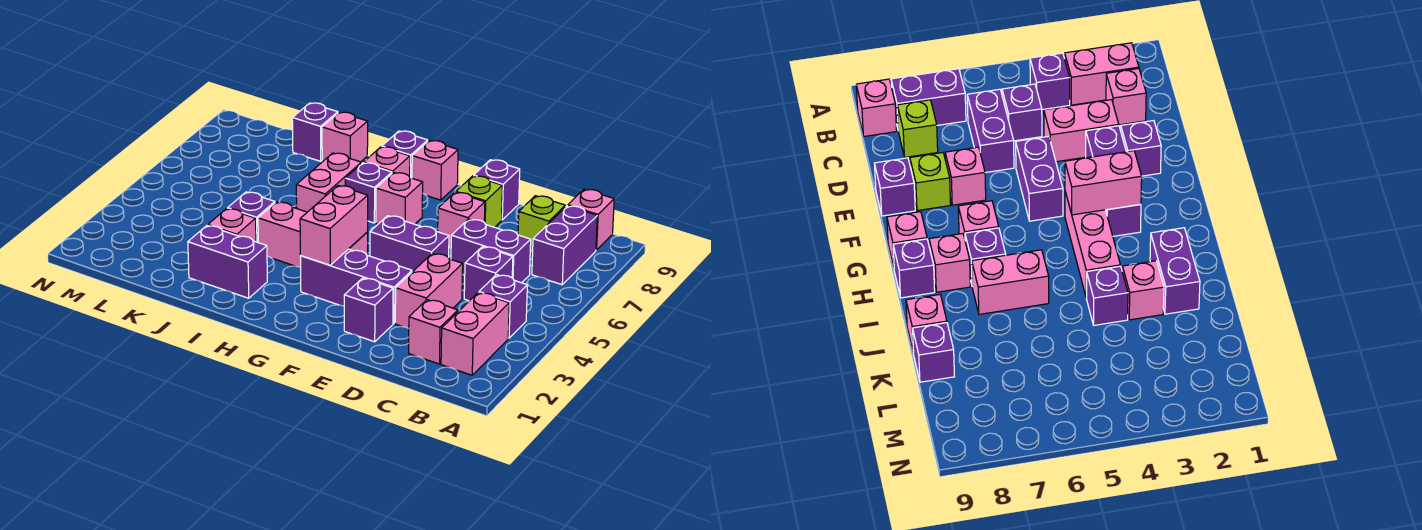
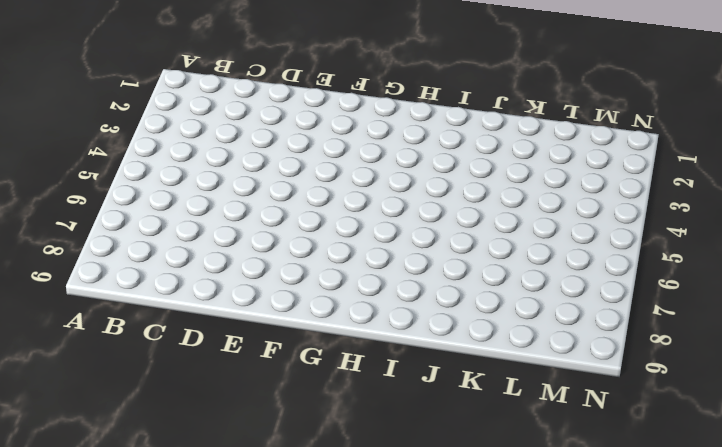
none -> pink brick B2:B3 level 1
none -> purple brick B4 level 1
none -> purple brick B7:B8 level 1

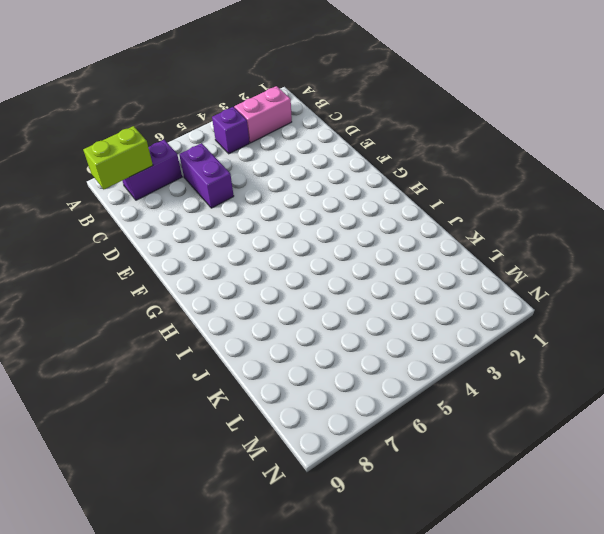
lime brick B8:B9 level 2 -> none
none -> pink brick B9 level 1
none -> pink brick C2 level 1
none -> purple brick C5 level 1

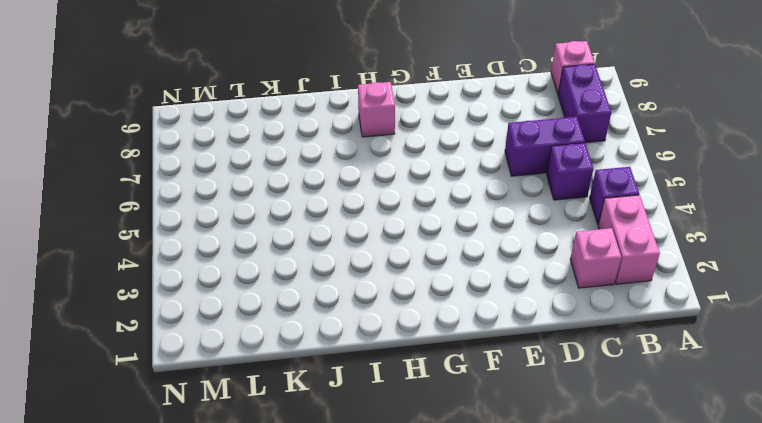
none -> lime brick C8 level 1
none -> pink brick D3:D4 level 1
none -> purple brick E2 level 1

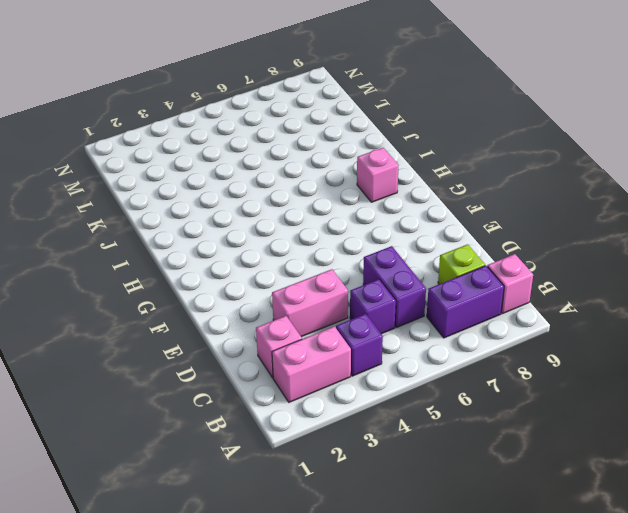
none -> purple brick E2 level 1
none -> purple brick E3:G3 level 1
none -> purple brick E5:F5 level 1

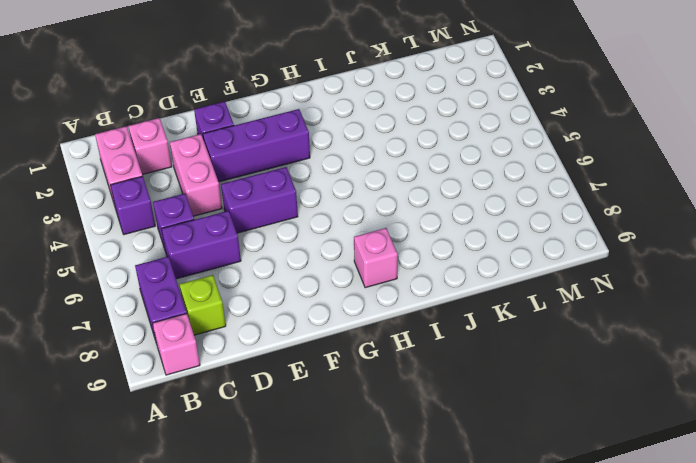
none -> pink brick E7 level 1
none -> lime brick E8 level 1
none -> purple brick E9 level 1

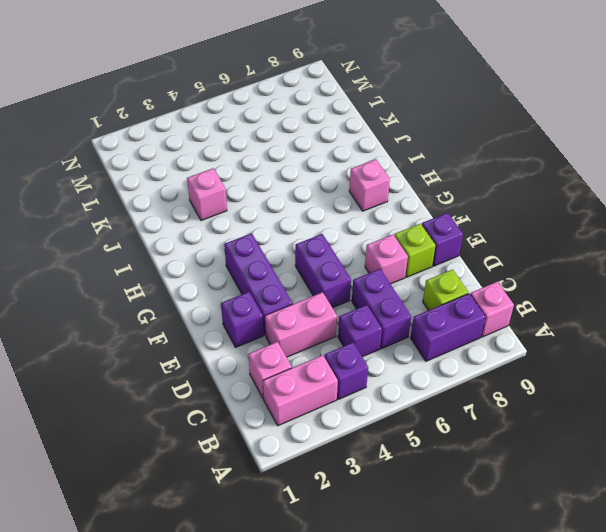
none -> pink brick G4:I4 level 1
none -> pink brick G7 level 1
none -> pink brick G9 level 1

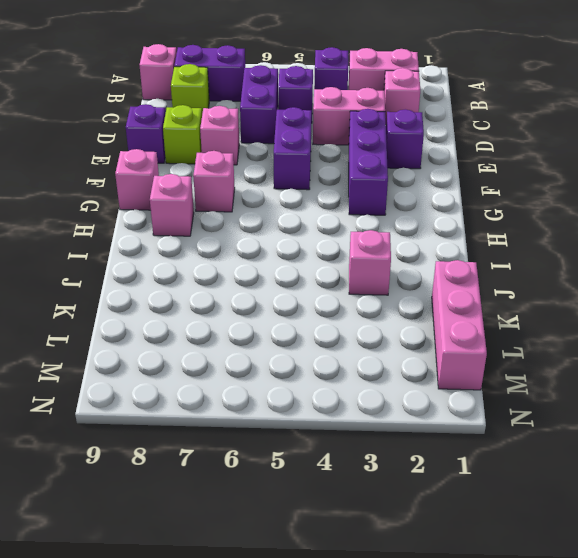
pink brick K1:M1 level 1 -> pink brick G4:I4 level 1
none -> purple brick H7 level 1
none -> purple brick H9 level 1
none -> purple brick I2:J2 level 1

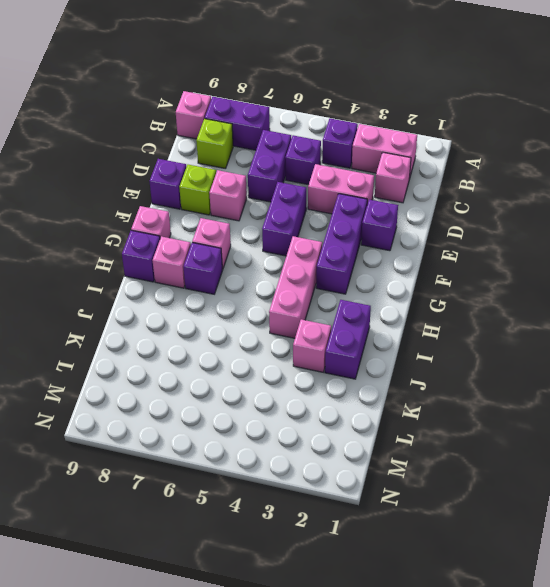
none -> pink brick I6:I7 level 1
none -> purple brick J4 level 1
none -> pink brick J9 level 1

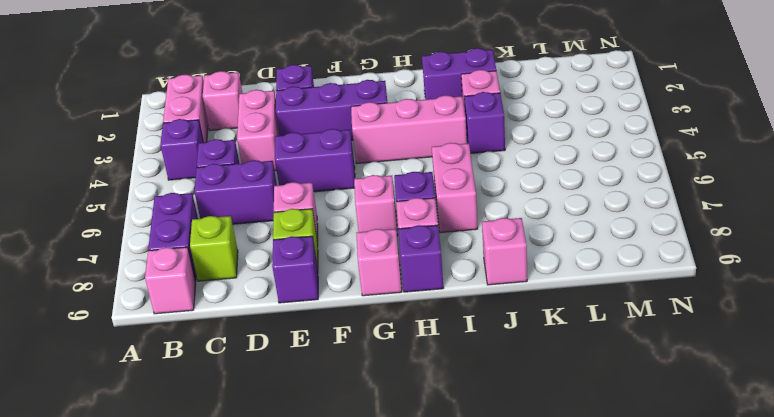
none -> purple brick K9 level 1
none -> pink brick G3:G4 level 2

